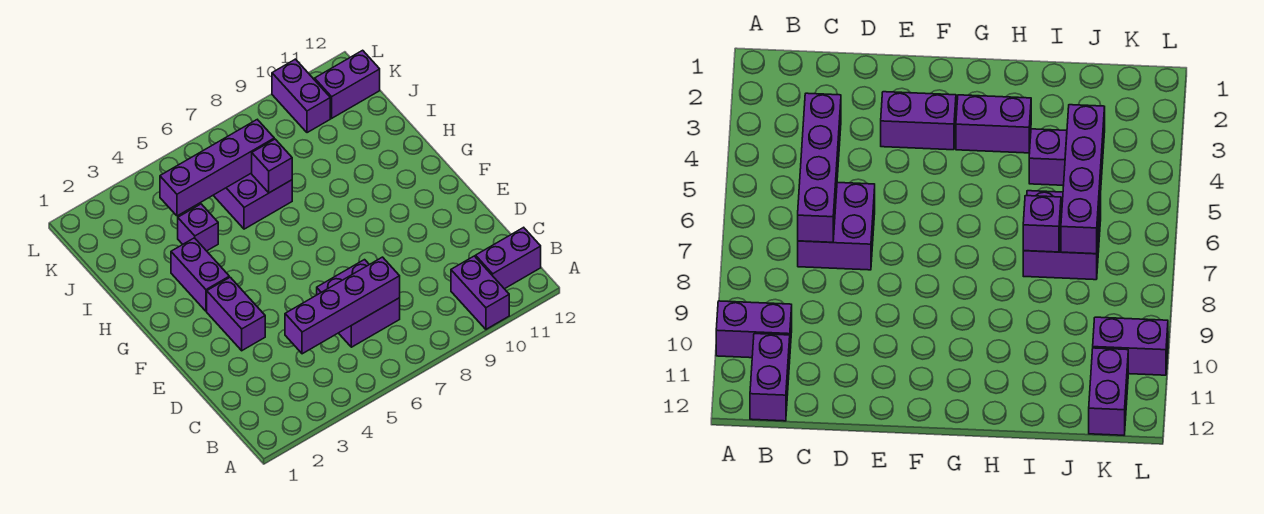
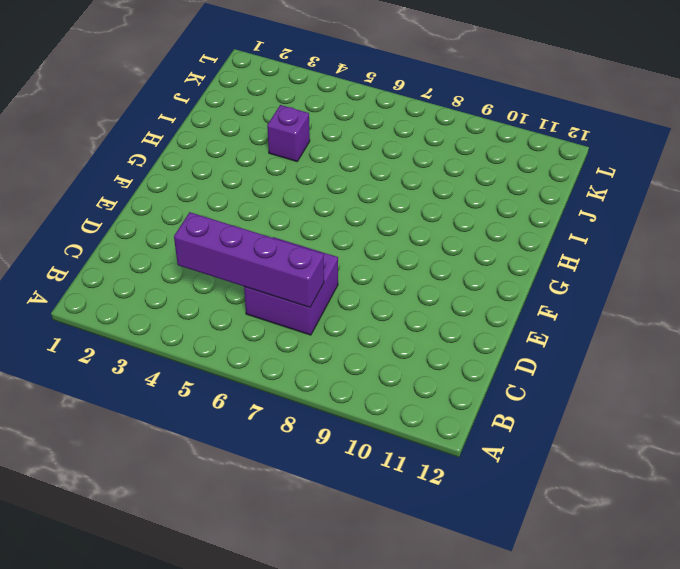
none -> purple brick A10:B10 level 1
none -> purple brick B11:B12 level 1
none -> purple brick E3:F3 level 1

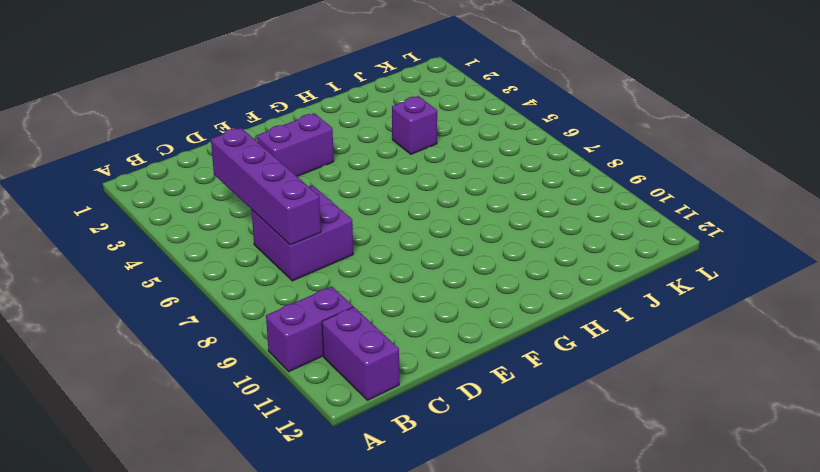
none -> purple brick G3:H3 level 1
none -> purple brick I6:J7 level 1
none -> purple brick K10:L10 level 1

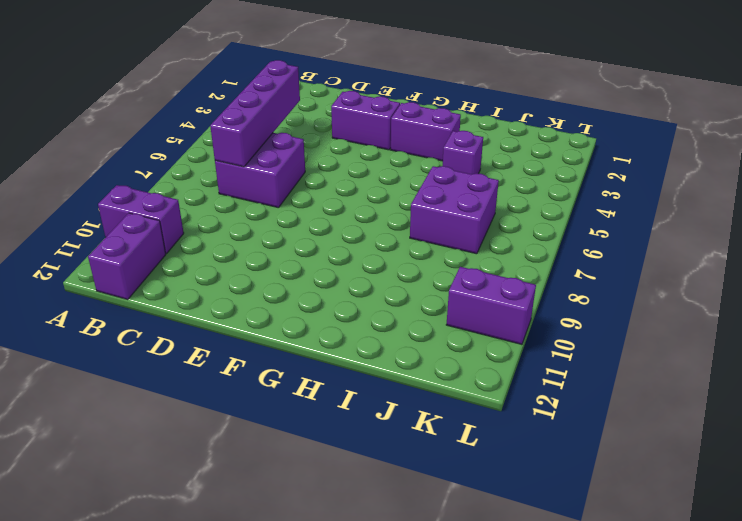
none -> purple brick K11:K12 level 1
none -> purple brick I7 level 2
none -> purple brick J4:J7 level 2

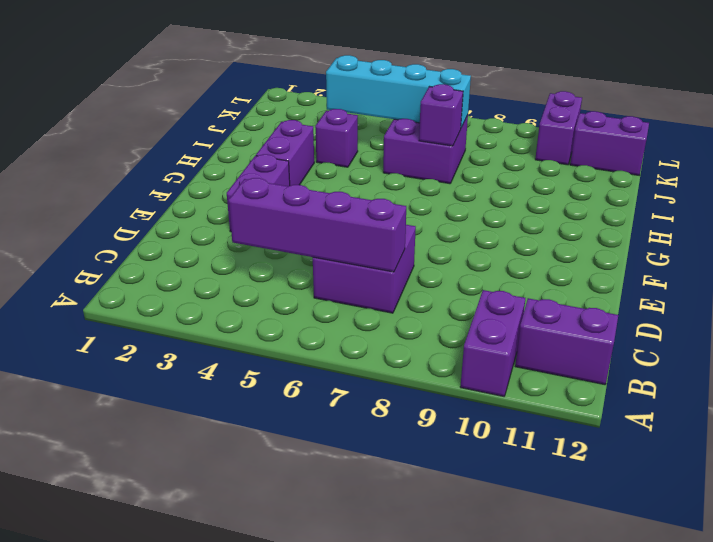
cyan brick J4:J7 level 2 -> purple brick J4:J7 level 2

